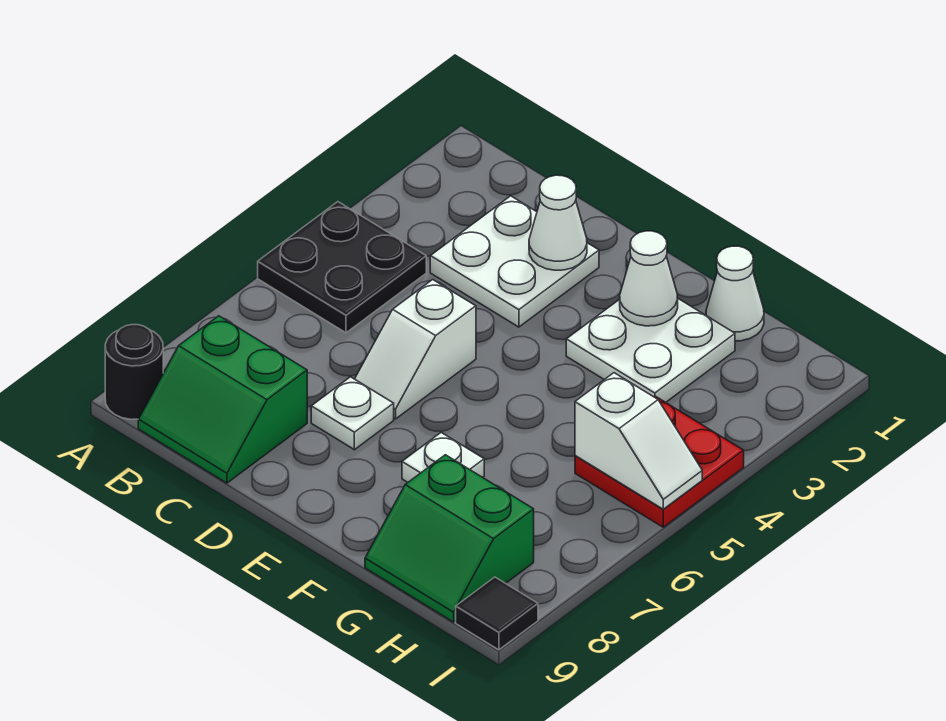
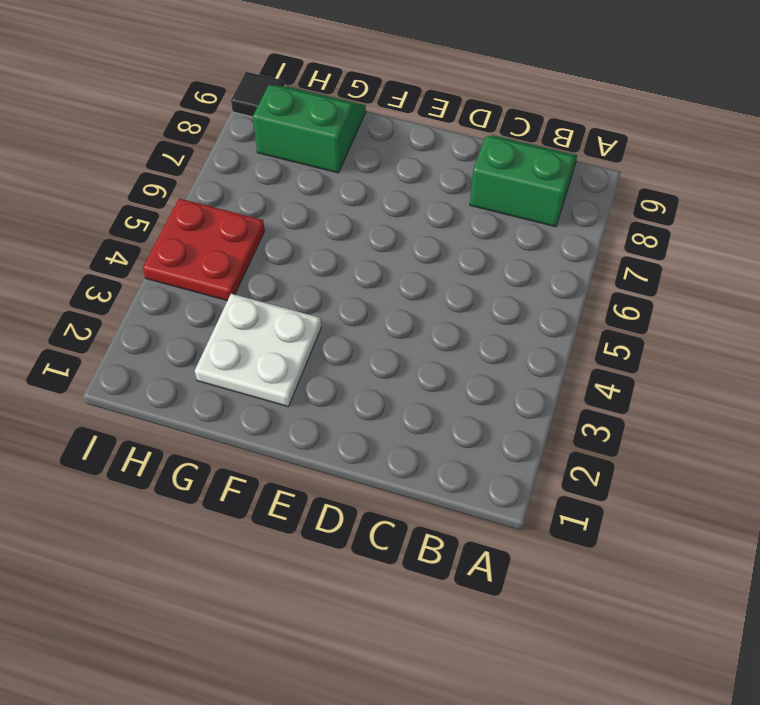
none -> black plate A4:B5 level 1
none -> black round brick A9 level 1
none -> white plate C2:D3 level 1

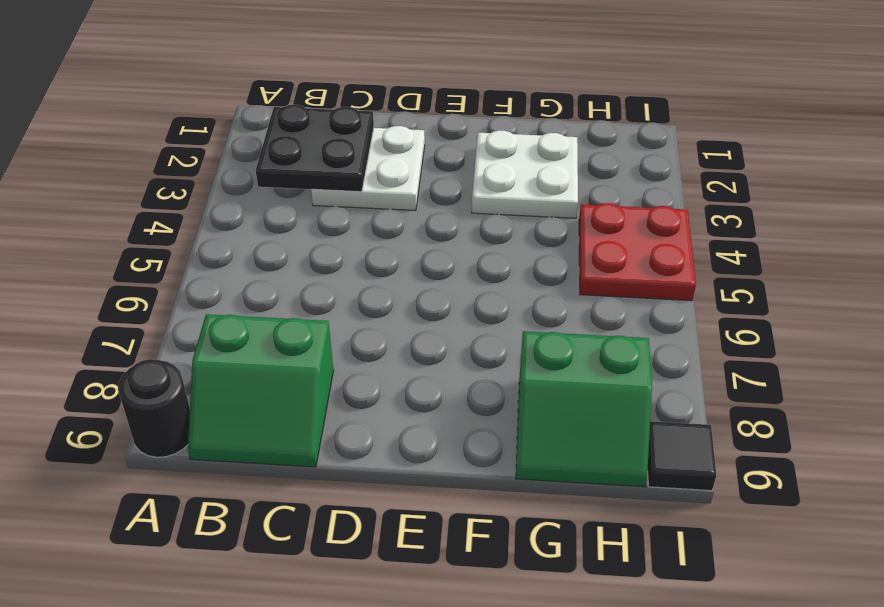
black plate B2:C3 level 2 -> black plate A4:B5 level 1
none -> white slope D5:D6 level 1 top 5
none -> white plate D7 level 1
none -> white plate F7 level 1

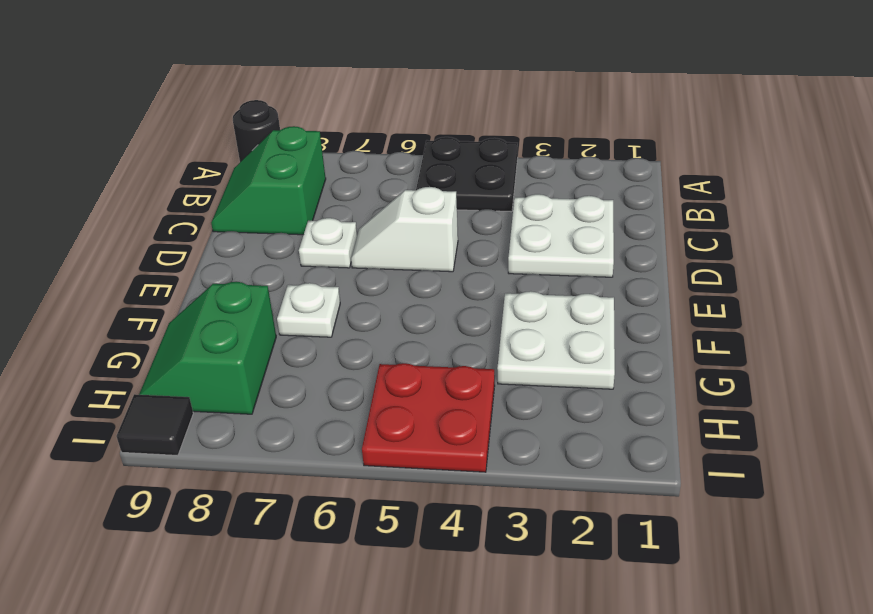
none -> white cone G1 level 1
none -> white cone D2 level 2
none -> white cone F2 level 2

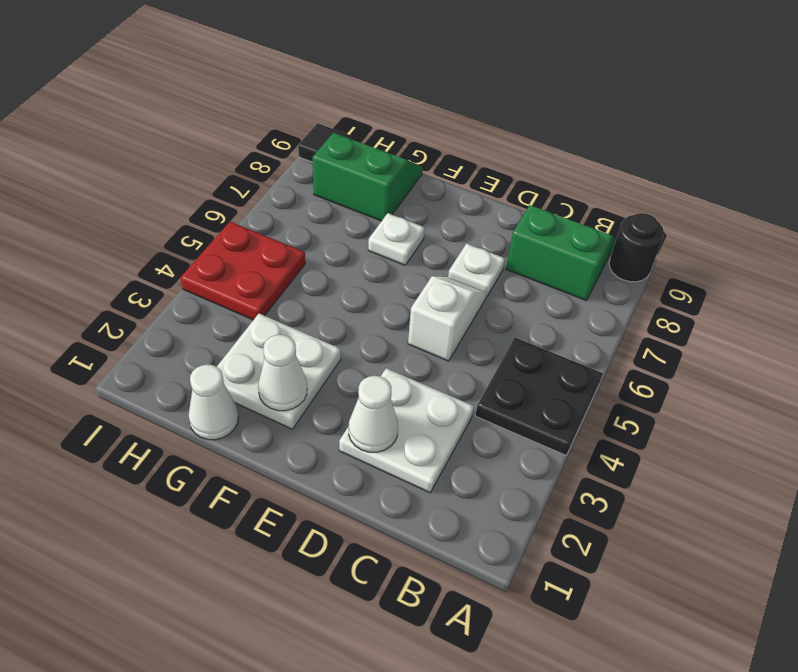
none -> white slope H5:I5 level 2 top H

